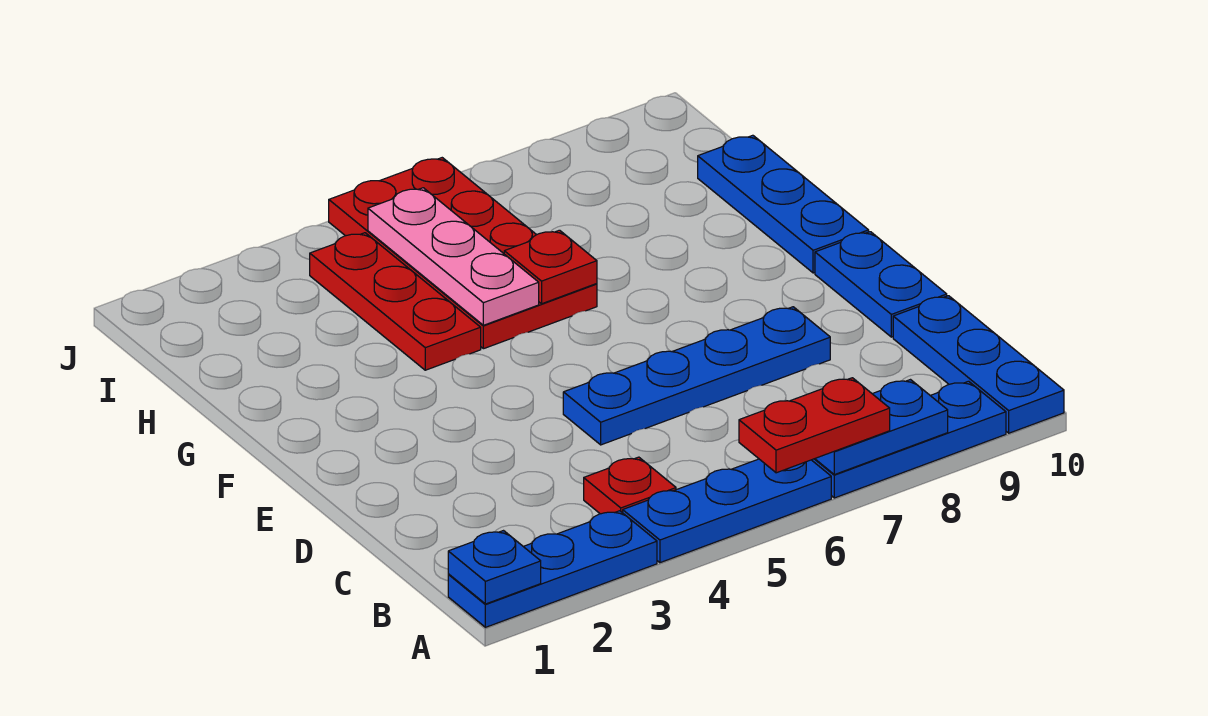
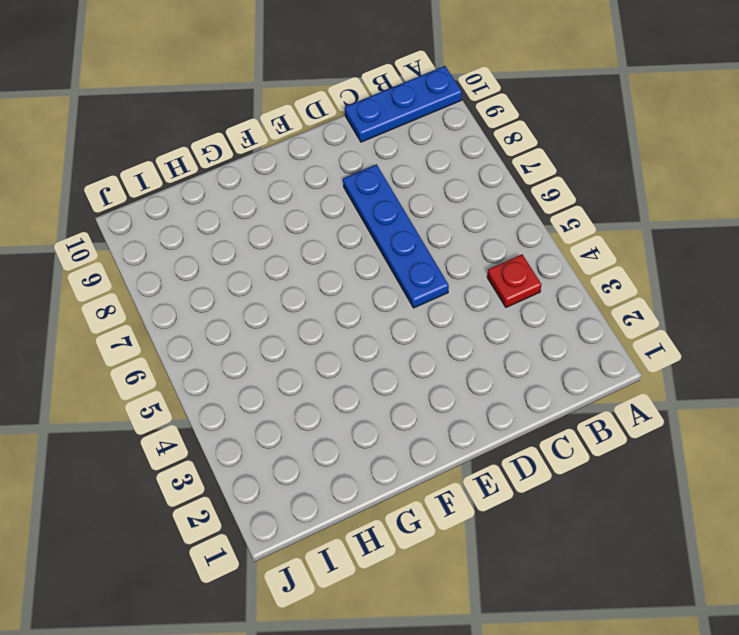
none -> blue plate A1:A3 level 1
none -> blue plate A4:A6 level 1
none -> blue plate A7:A9 level 1

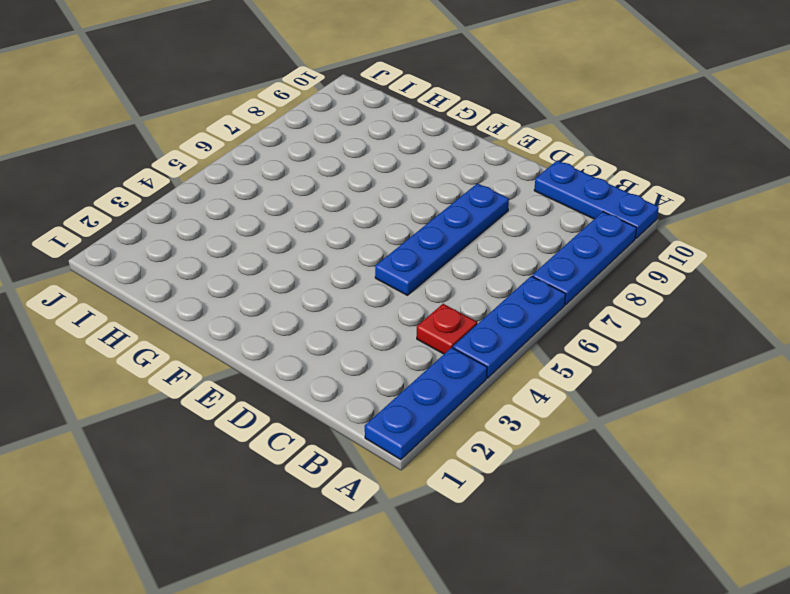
none -> blue plate D10:E10 level 1
none -> blue plate F10:H10 level 1
none -> red plate G4:I4 level 1

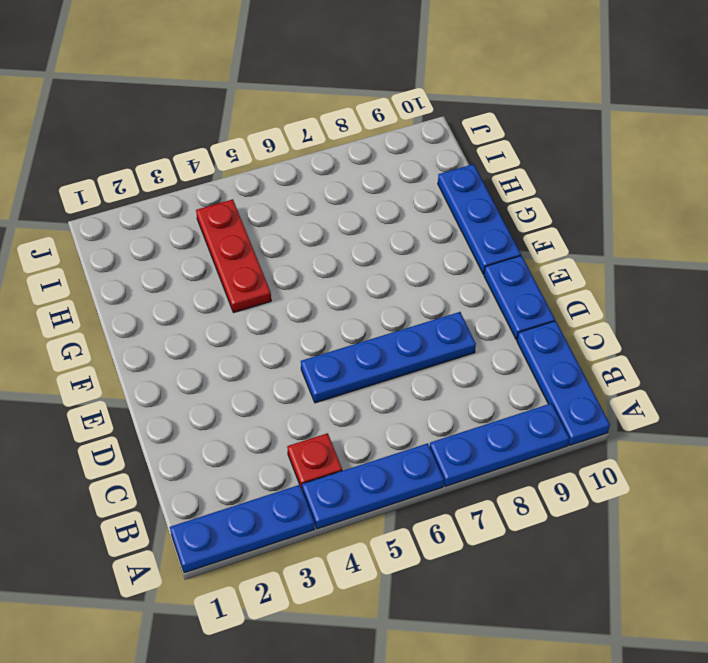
none -> red plate G5:J6 level 1
none -> blue plate A1 level 2
none -> blue plate A7:A8 level 2

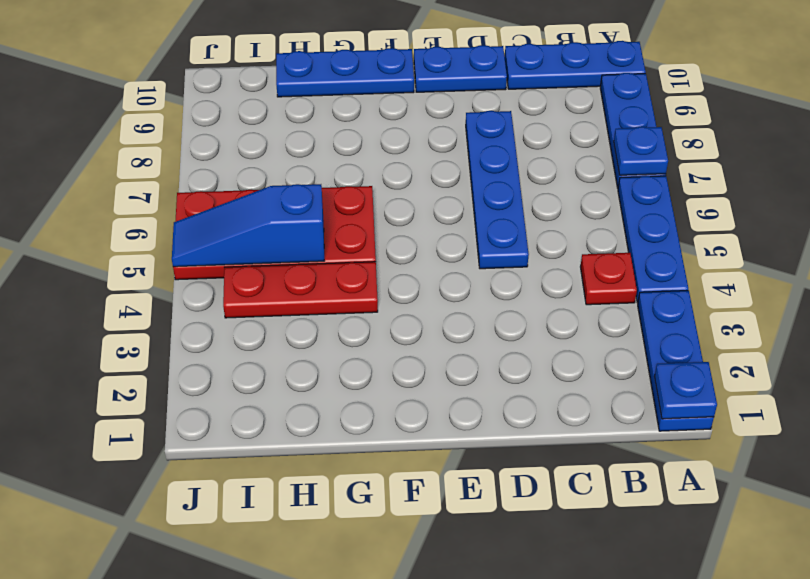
blue plate A7 level 2 -> blue plate A7:A8 level 2
blue slope H5:J5 level 2 top H -> pink plate G5:I5 level 2
none -> red plate G6 level 2
none -> red plate A6:A7 level 3

